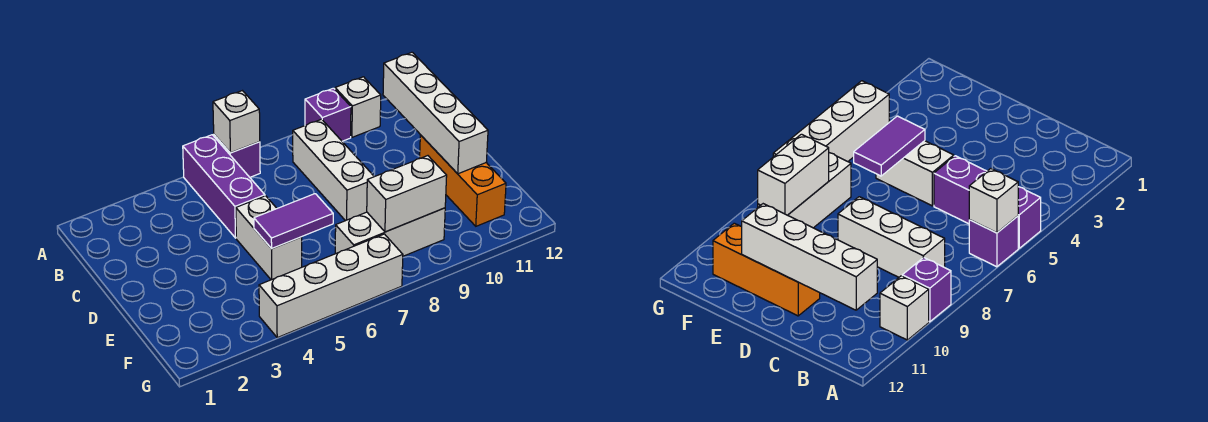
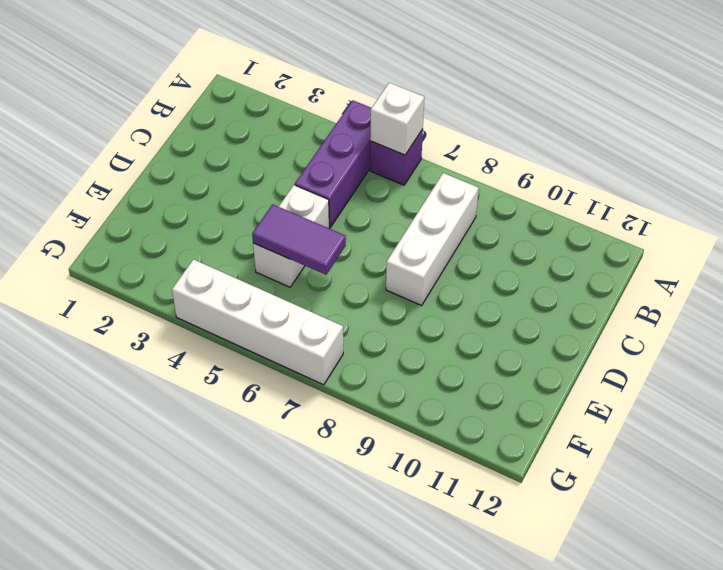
none -> purple brick A9 level 1
none -> white brick A10 level 1
none -> orange brick D11:F11 level 1

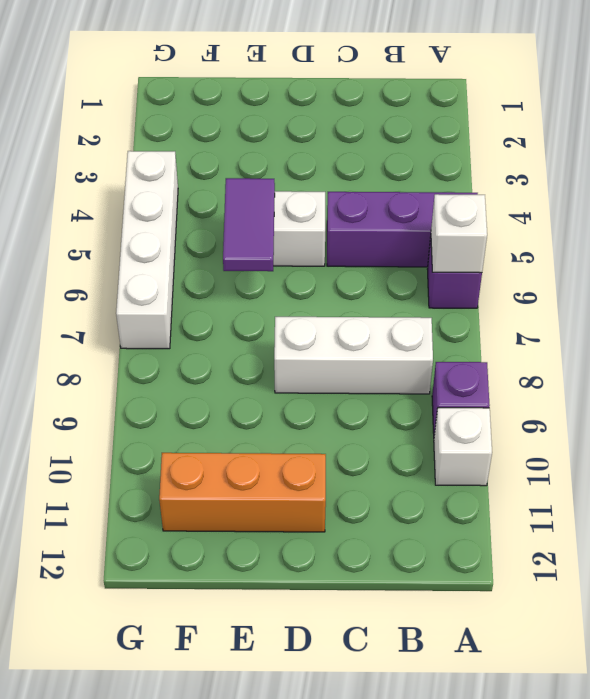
none -> white brick F7:F9 level 1
none -> white brick B11:E11 level 2
none -> white brick F8:F9 level 2

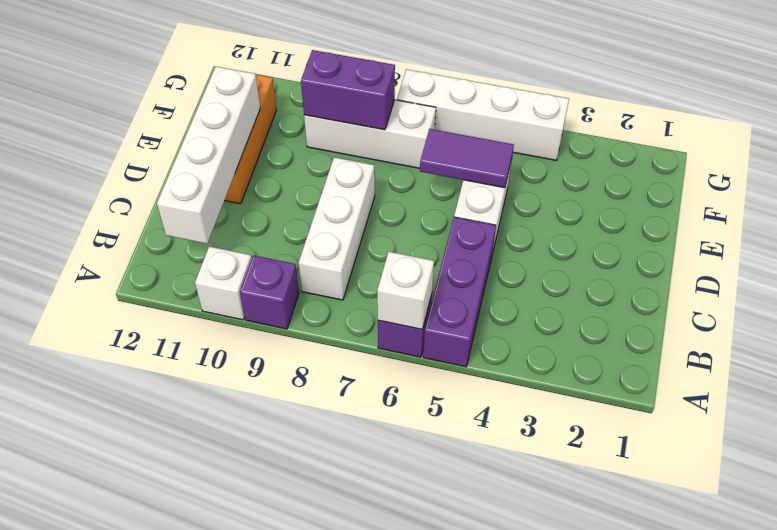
purple brick F8:F9 level 2 -> white brick F8:F9 level 2

